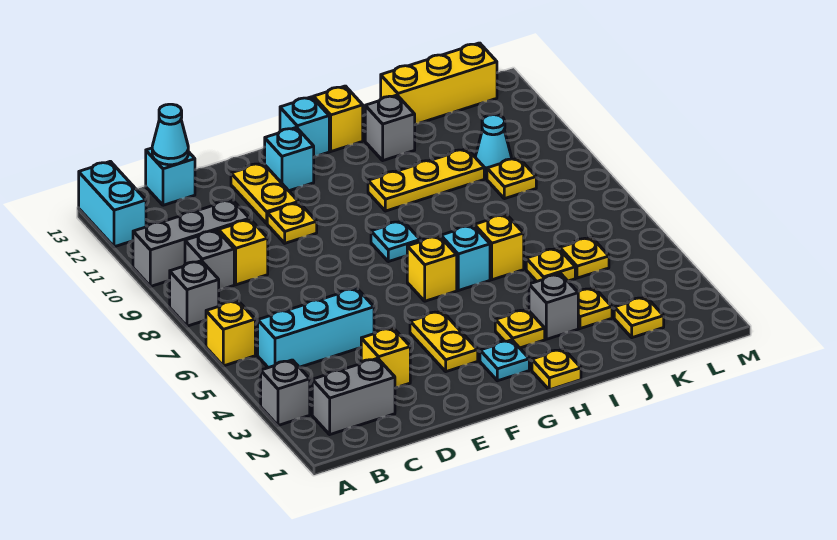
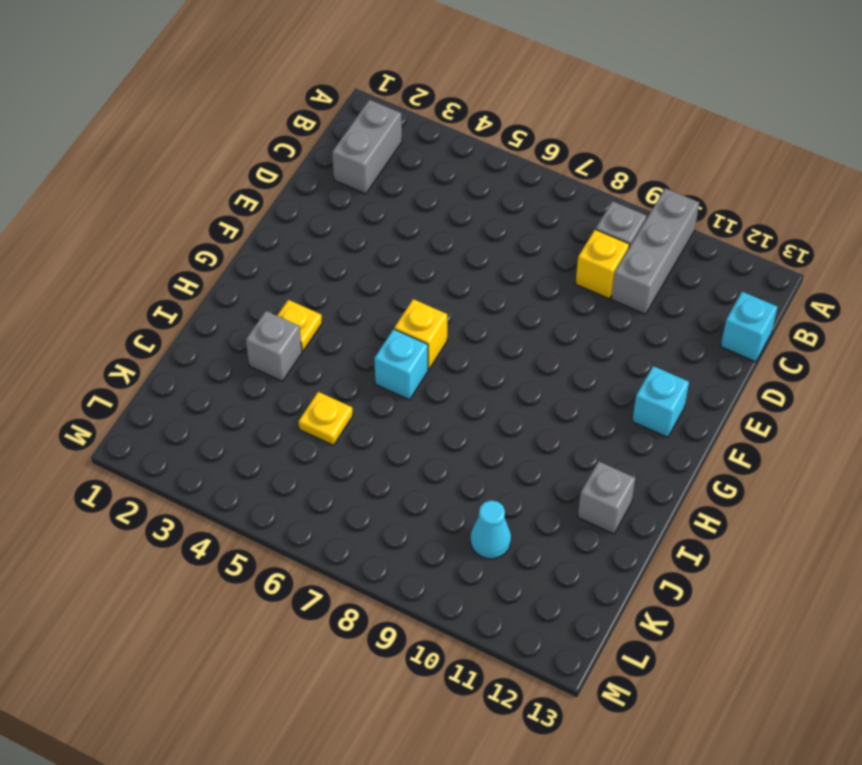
none -> grey brick A3 level 1
none -> yellow brick A6 level 1
none -> grey brick A8 level 1
none -> cyan brick A12:A13 level 1

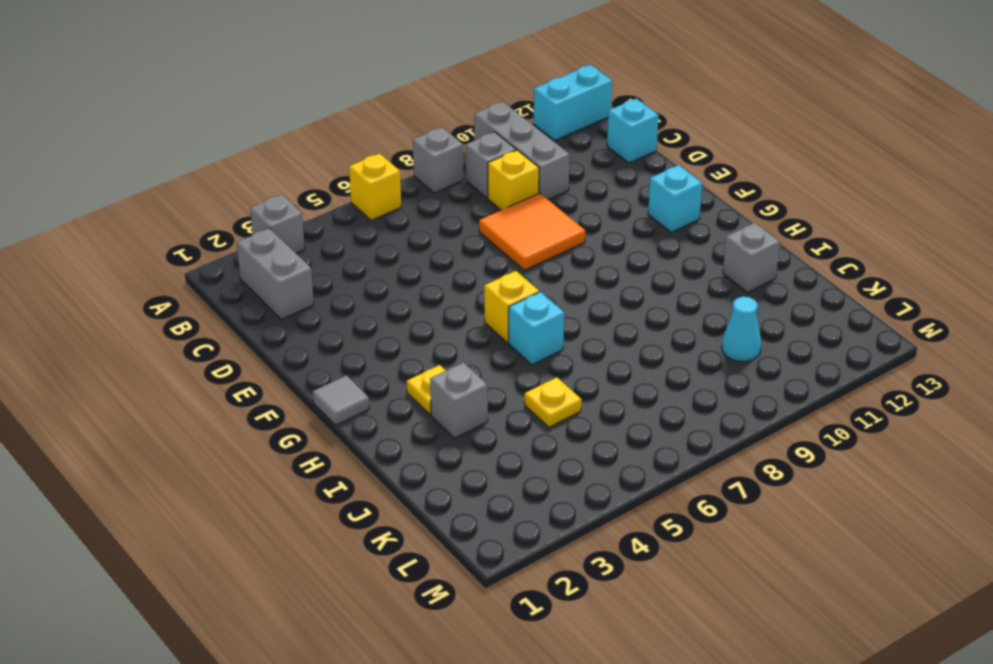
orange tile D8:E9 level 1 -> none
grey tile G1 level 1 -> none
none -> cyan brick B5:D5 level 1
none -> yellow brick D3 level 1
none -> yellow plate E10 level 1
none -> yellow plate E11:E12 level 1

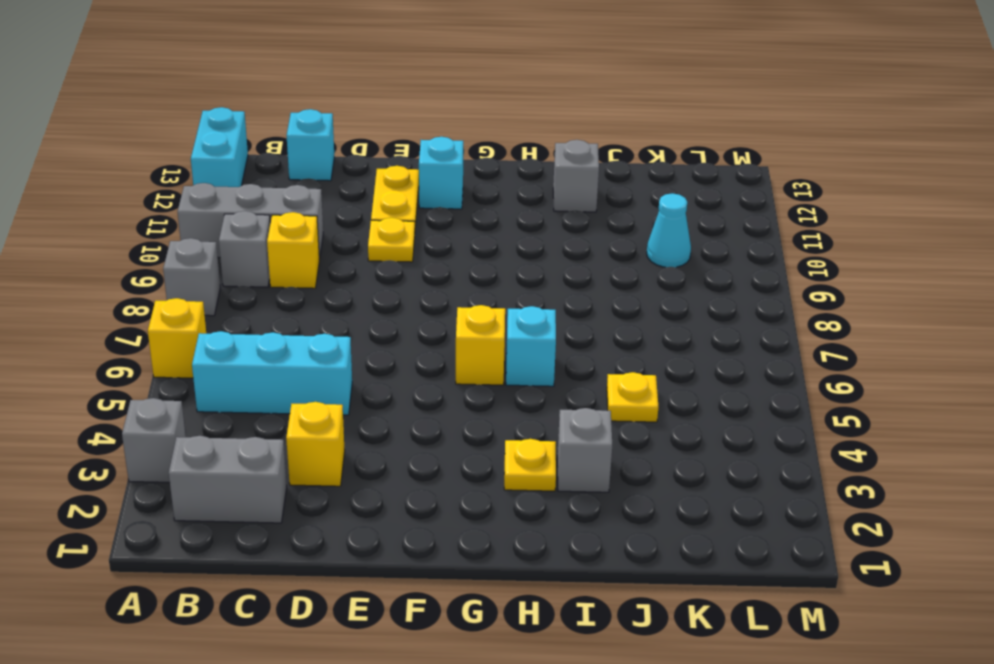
none -> yellow plate F3:F4 level 1
none -> cyan plate G2 level 1
none -> cyan plate G8 level 1
none -> cyan brick G13 level 1

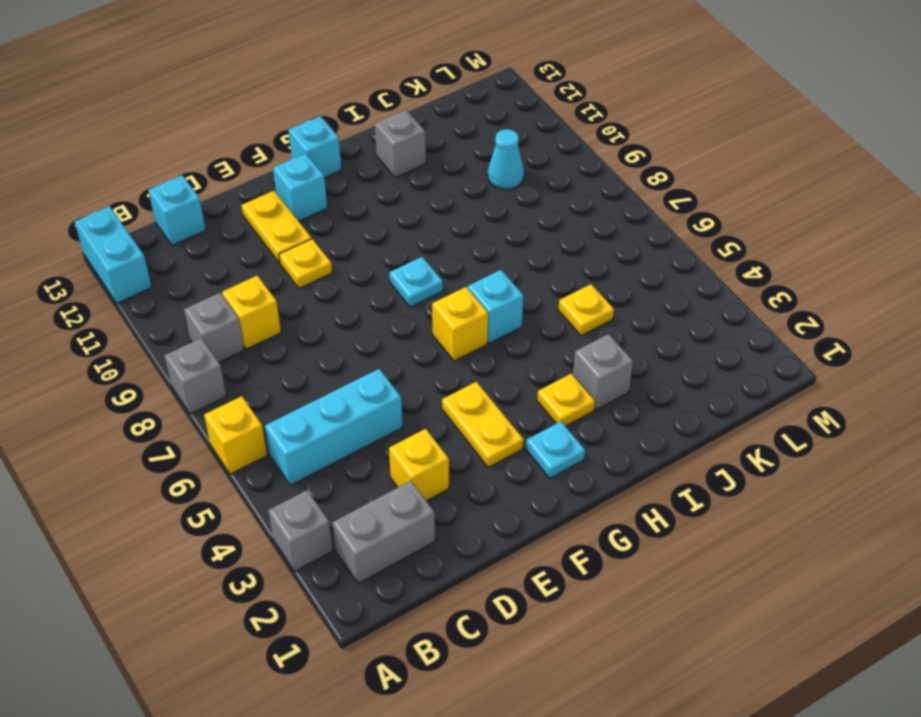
none -> grey brick A10:C10 level 1
none -> yellow plate H1 level 1
none -> yellow plate H10:J10 level 1
none -> yellow brick H13 level 1

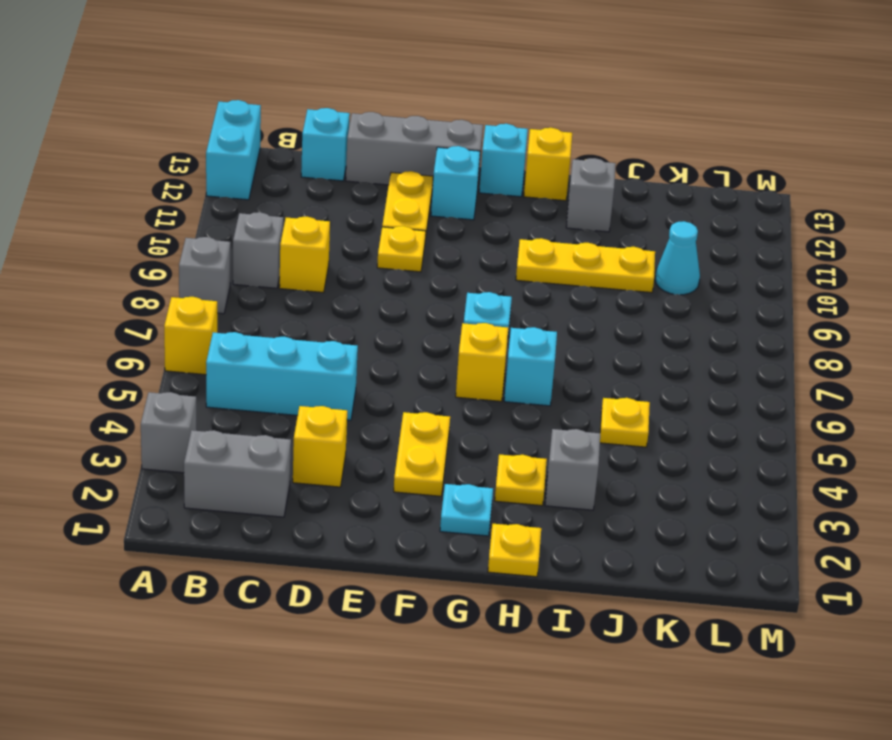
grey brick D13:F13 level 1 -> grey brick A10:C10 level 1
none -> yellow brick I6 level 1
none -> yellow plate J3 level 1
none -> yellow brick J13:L13 level 1
none -> yellow plate K2 level 1

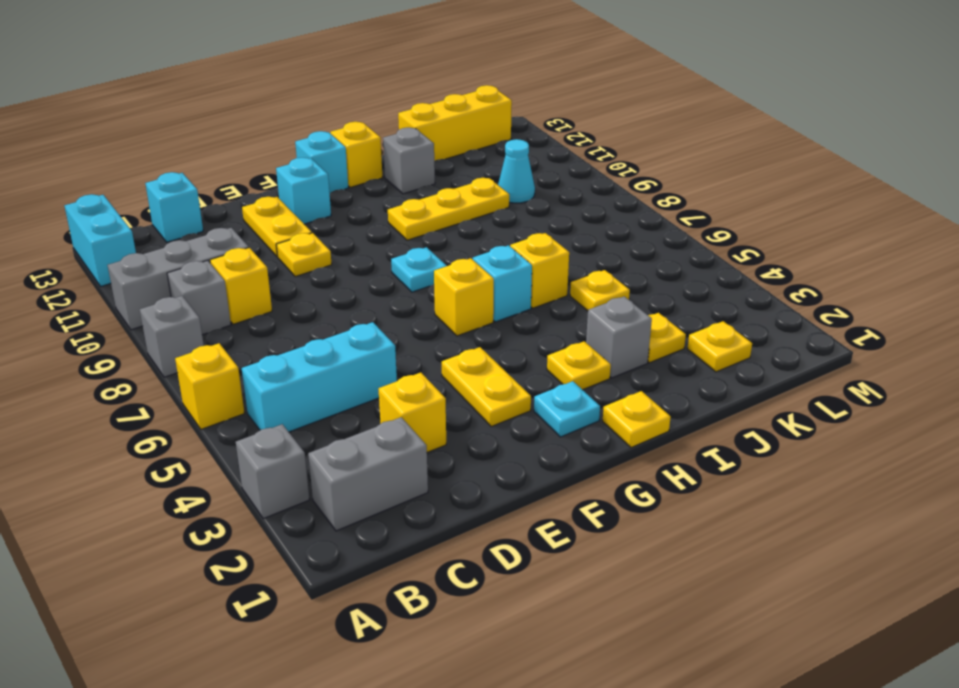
none -> yellow plate K5 level 1
none -> yellow plate K9 level 1
none -> cyan cone C13 level 2

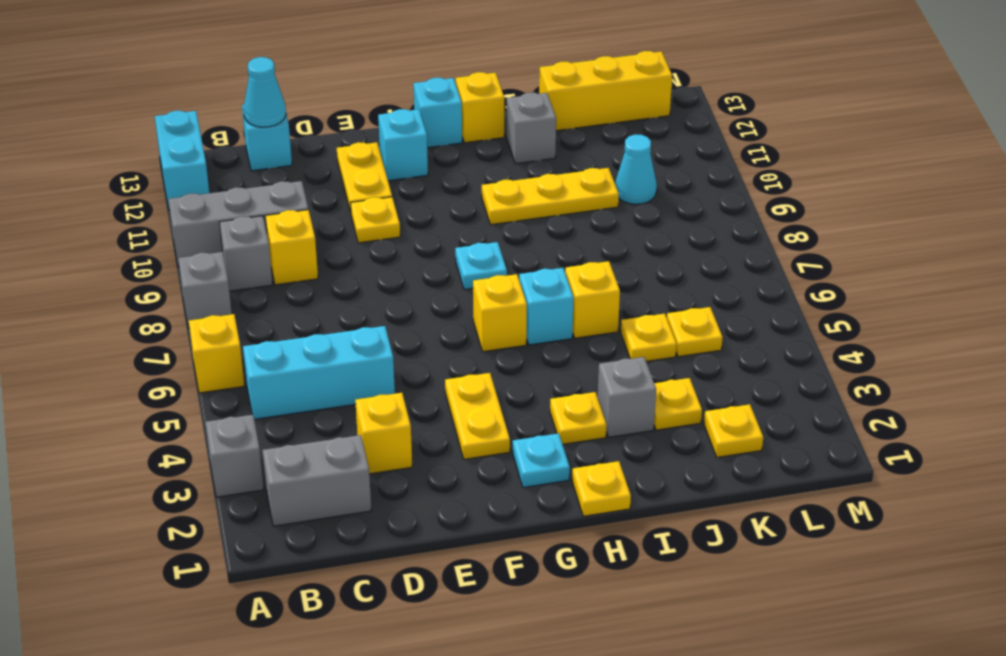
none -> yellow plate K9 level 1

